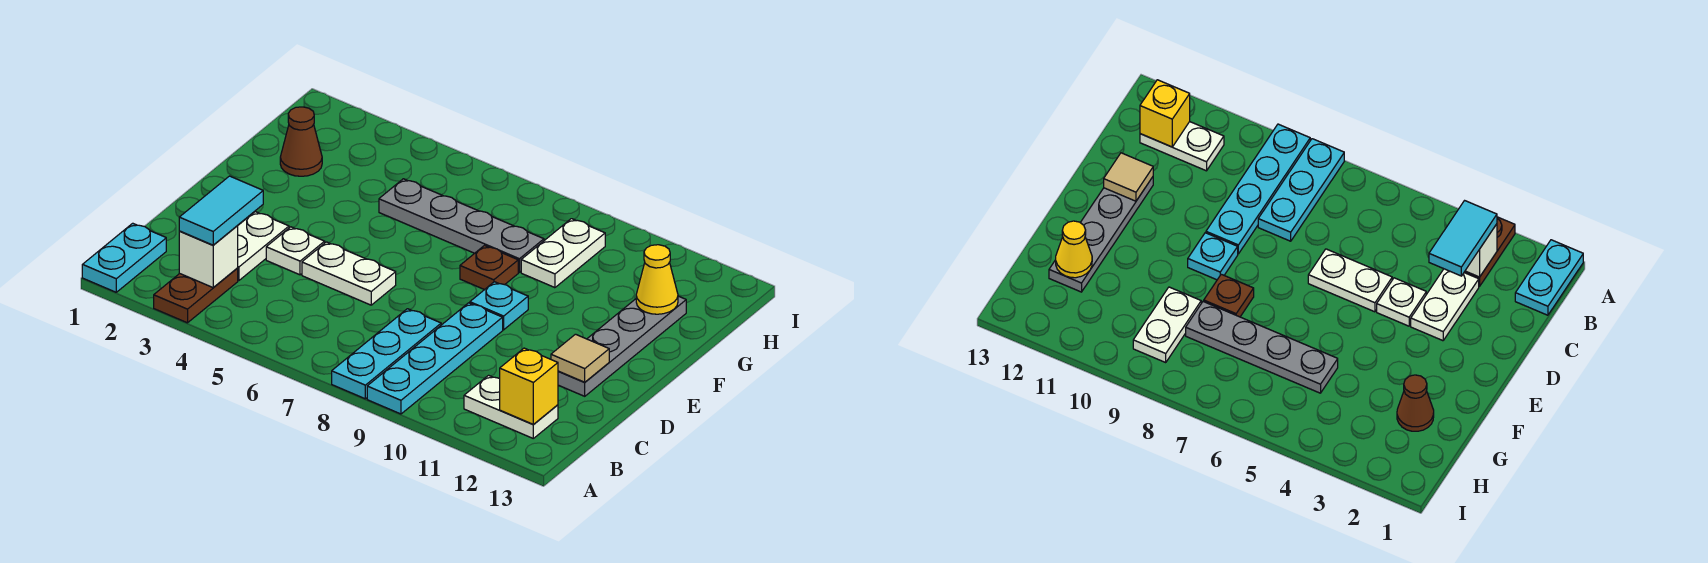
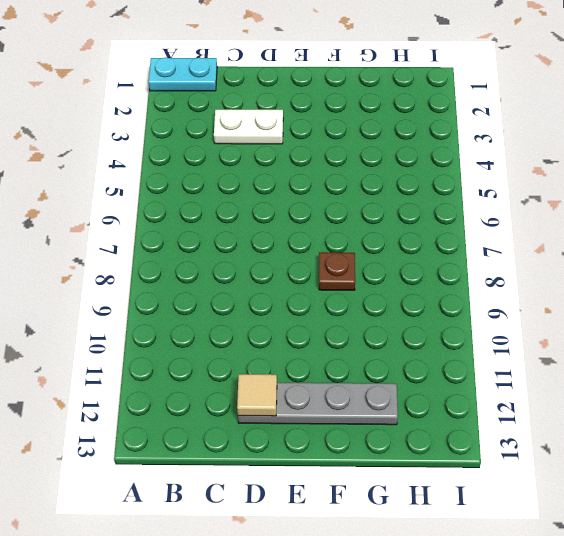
none -> brown plate A3:B3 level 1
none -> cyan plate A8:C8 level 1
none -> cyan plate A9:D9 level 1

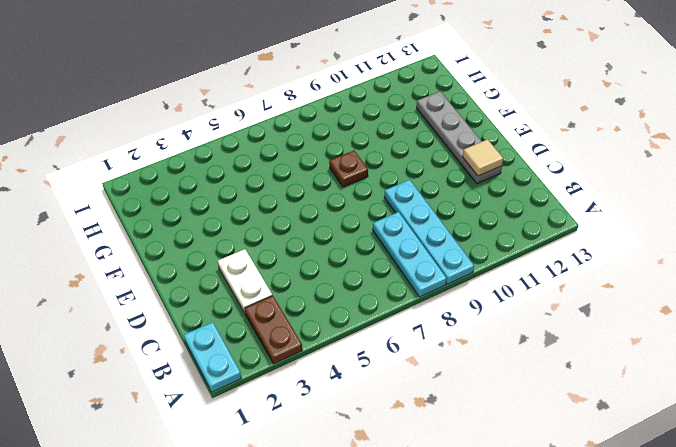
none -> white plate B11:B12 level 1
none -> white plate D4 level 1
none -> white plate D5:D6 level 1

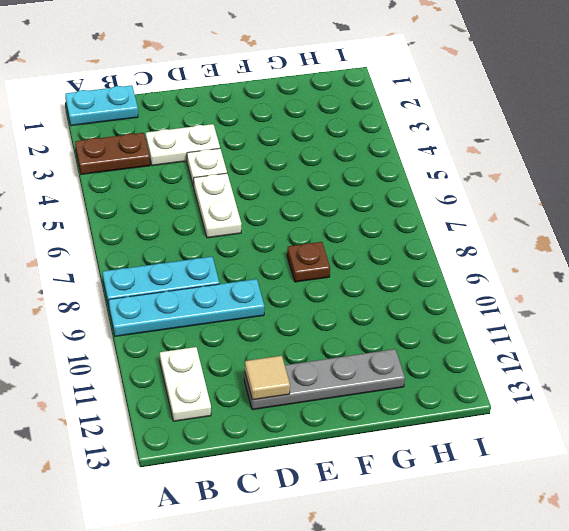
none -> cyan plate E9 level 1
none -> brown cone G2 level 1
none -> grey plate G5:G8 level 1

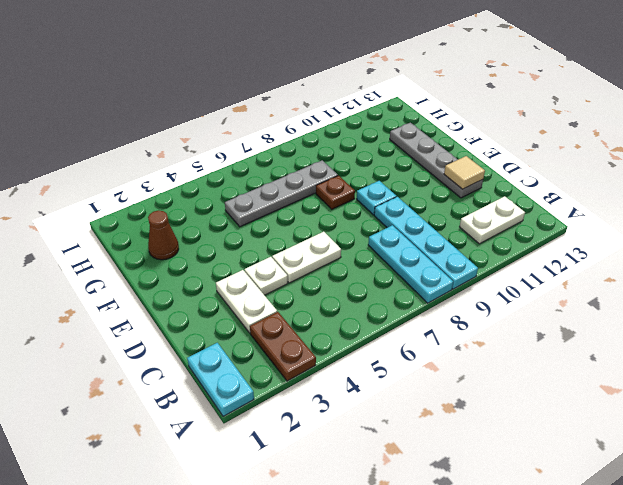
none -> white plate G9:H9 level 1
none -> white brick B3 level 2
none -> yellow brick B12 level 2

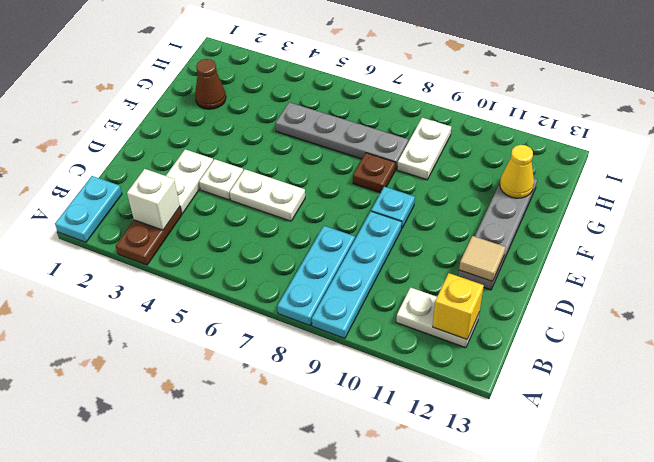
none -> cyan tile B3:C3 level 3

